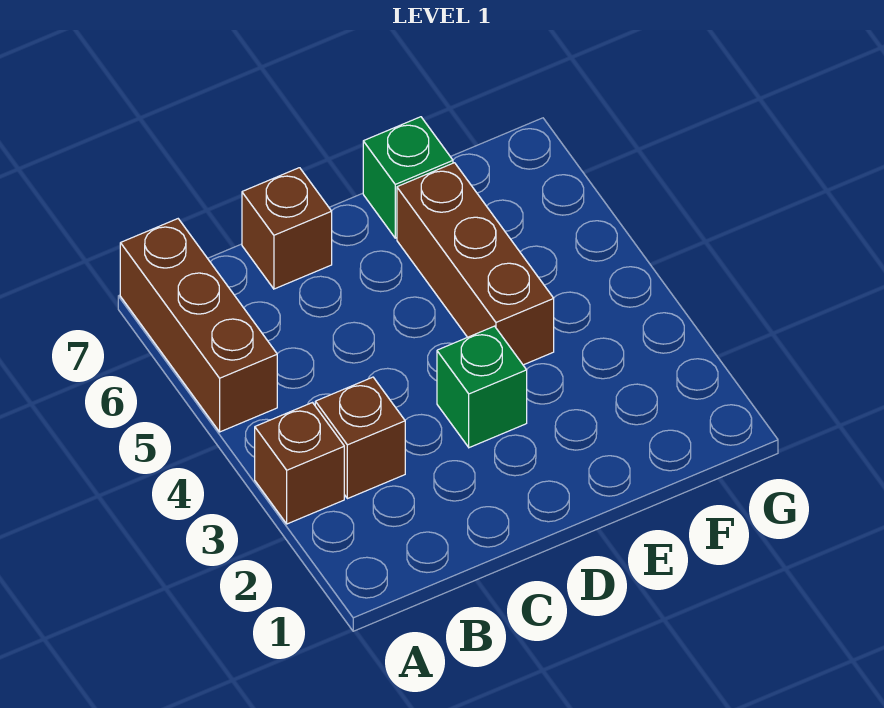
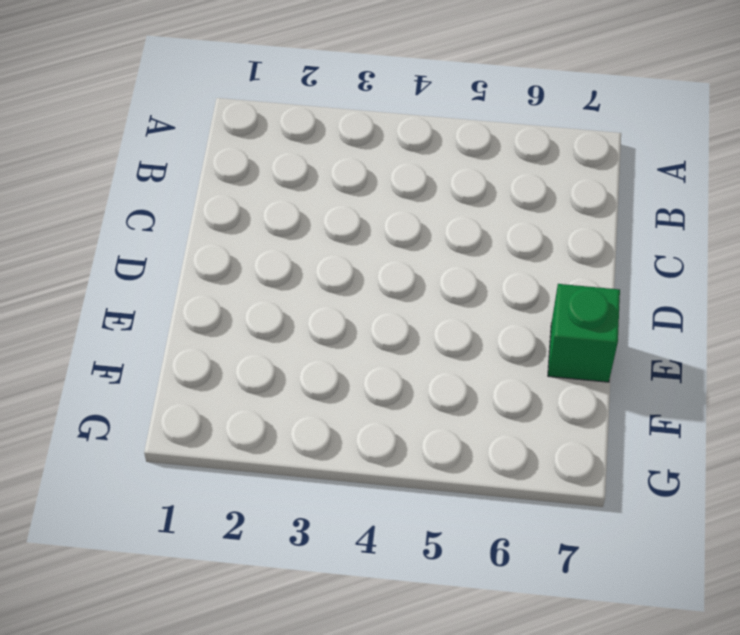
none -> brown brick A3 level 1
none -> brown brick A5:A7 level 1

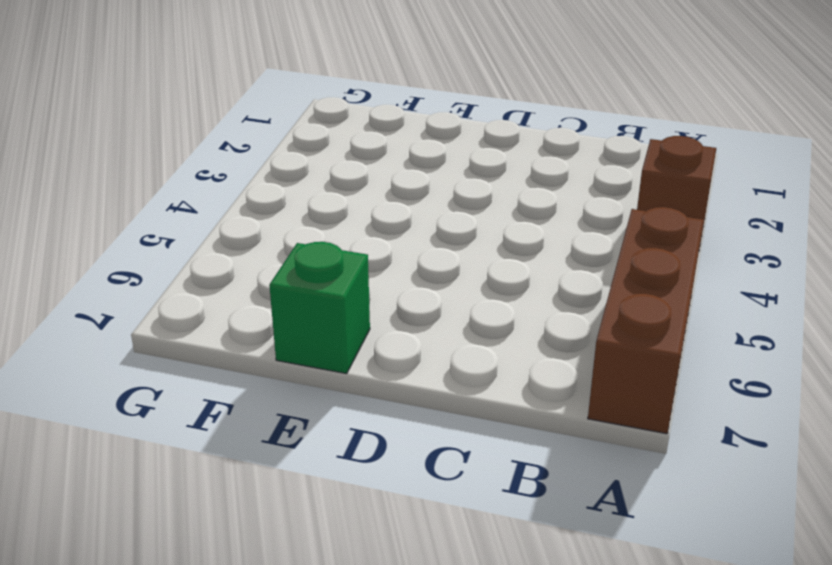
none -> brown brick B3 level 1
none -> brown brick C7 level 1

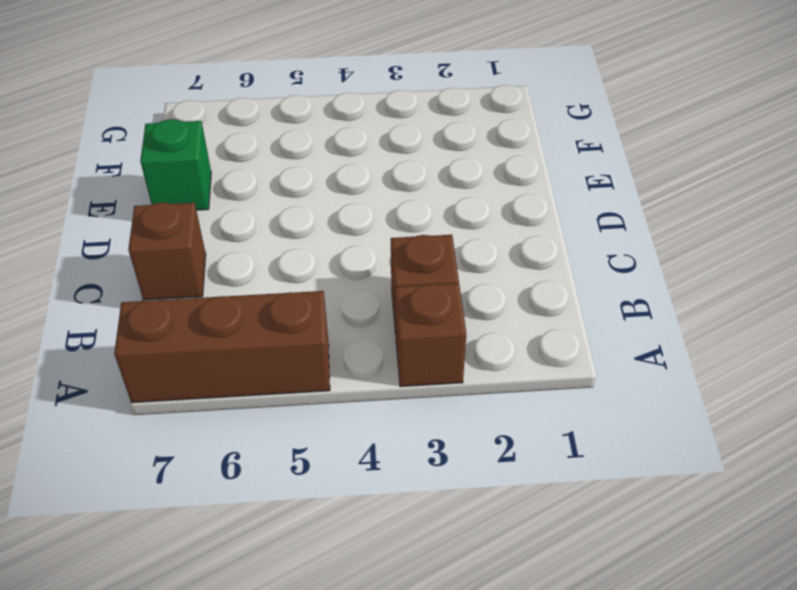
none -> green brick D3 level 1
none -> brown brick E4:E6 level 1

